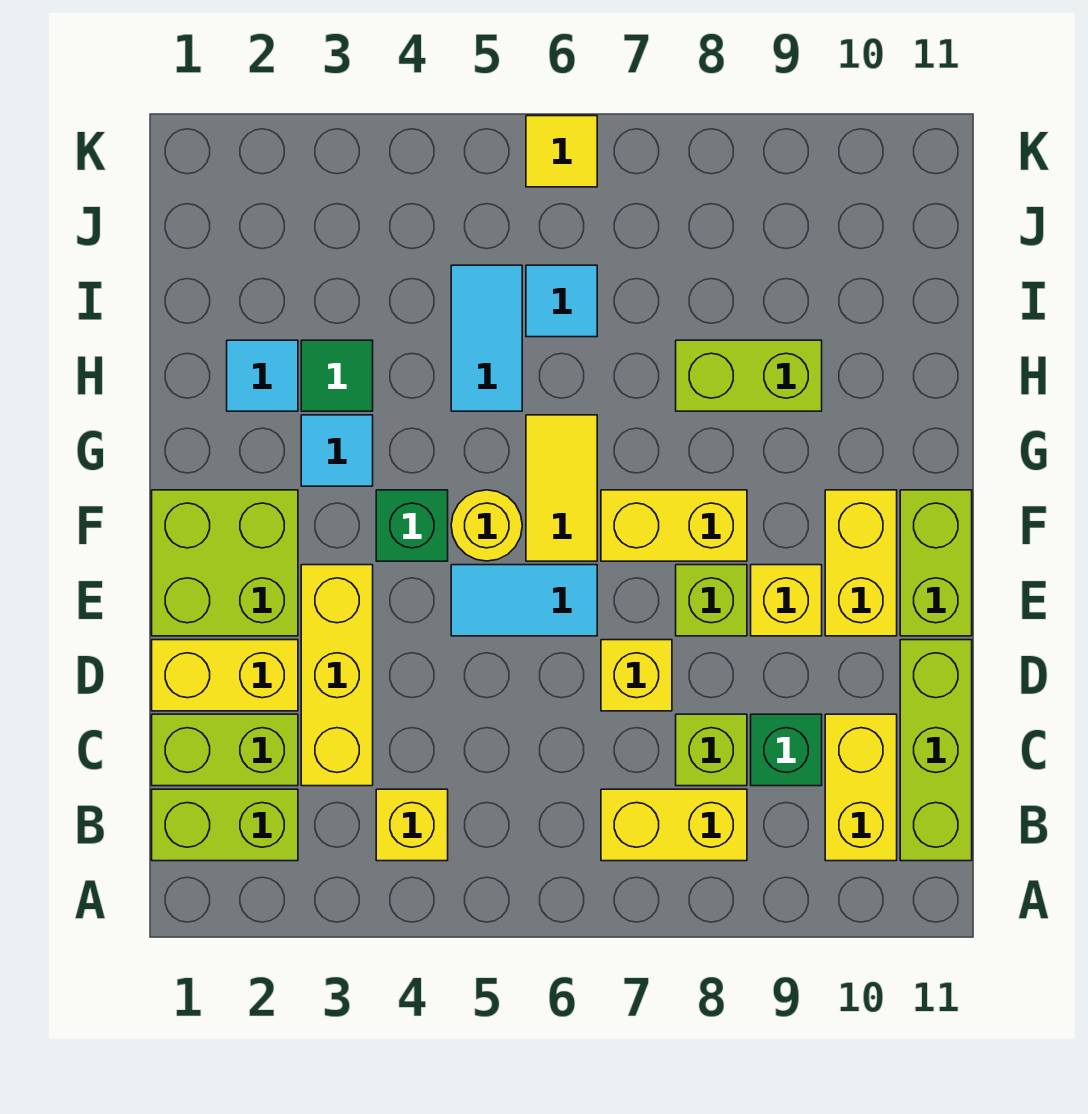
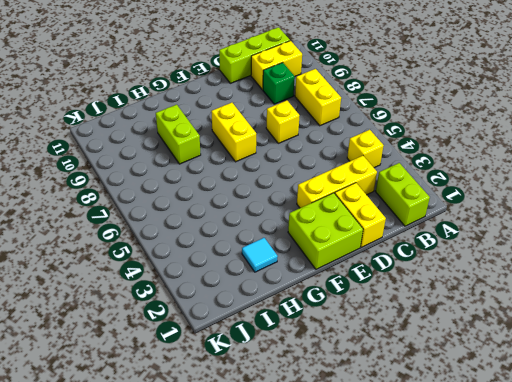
none -> lime brick C1:C2 level 1
none -> lime brick C8 level 1
none -> cyan tile E5:E6 level 1

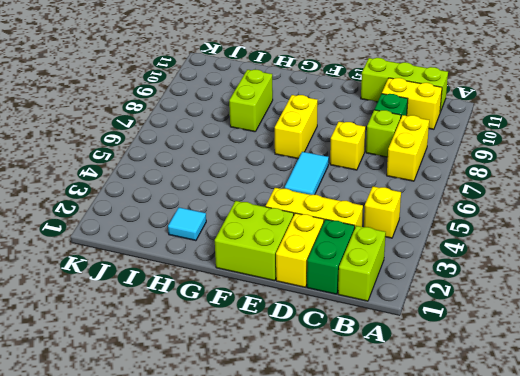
green brick C1:C2 level 1 -> lime brick C1:C2 level 1
none -> lime brick E8 level 1
none -> yellow brick E9 level 1
none -> yellow brick E10:F10 level 1

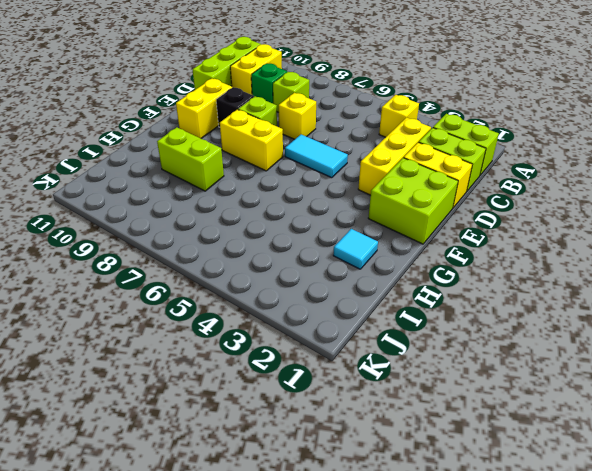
black brick E9 level 1 -> yellow brick E9 level 1
none -> yellow brick B7:B8 level 1
none -> lime brick E11:F11 level 1
none -> green brick F4 level 1

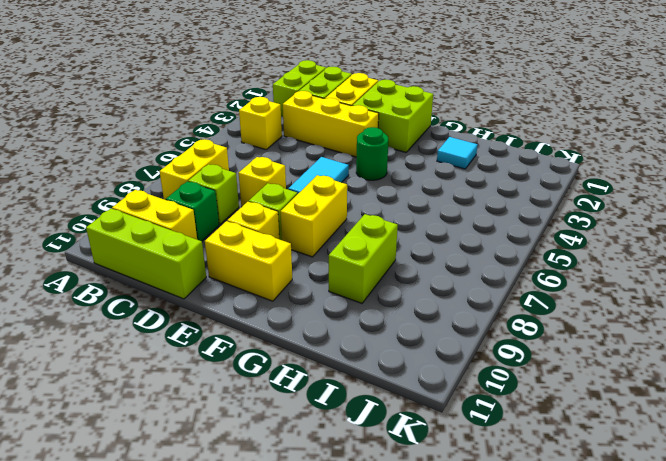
green round brick F4 level 1 -> green brick F4 level 1
none -> lime brick E11:F11 level 1
none -> yellow round brick F5 level 1
none -> yellow tile F6:G6 level 1

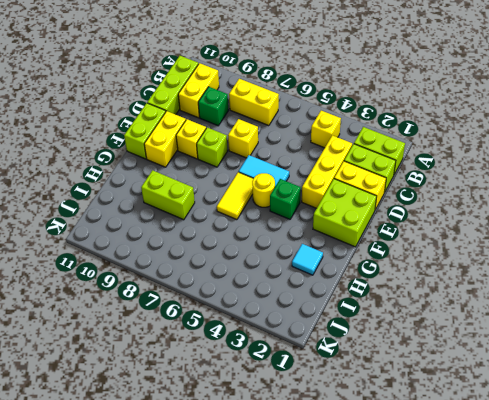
none -> lime brick C8 level 1
none -> yellow brick F7:F8 level 1
none -> cyan tile G3 level 1

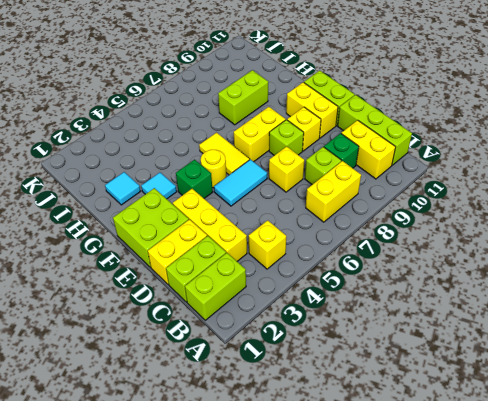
none -> green tile H3 level 1
none -> cyan tile H5:I5 level 1
none -> cyan tile I6 level 1

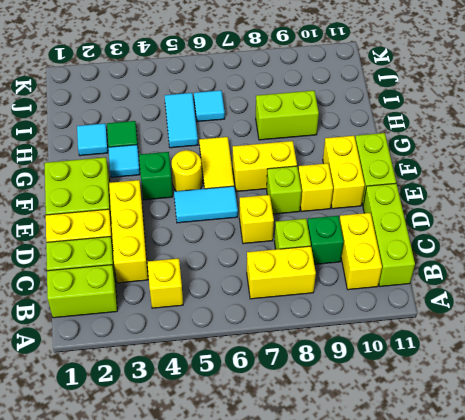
none -> yellow tile K6 level 1

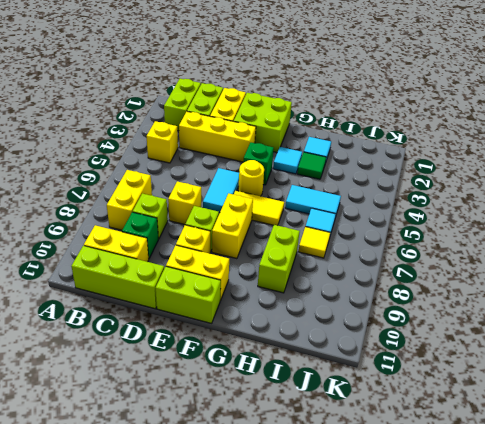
yellow tile I7 level 1 -> yellow tile K6 level 1

